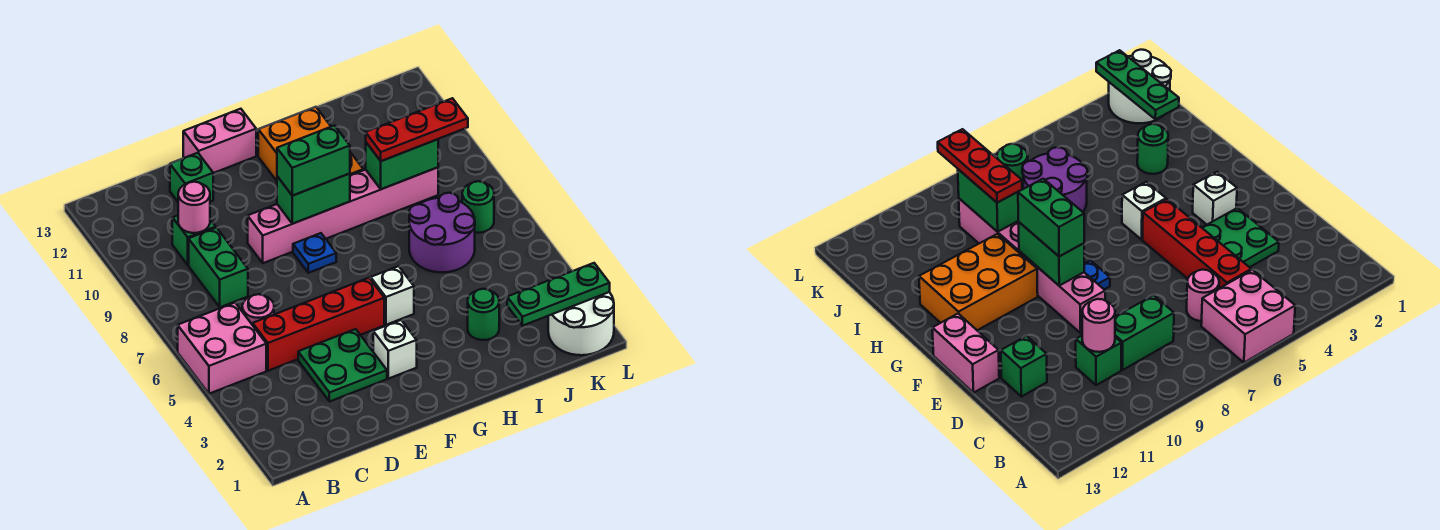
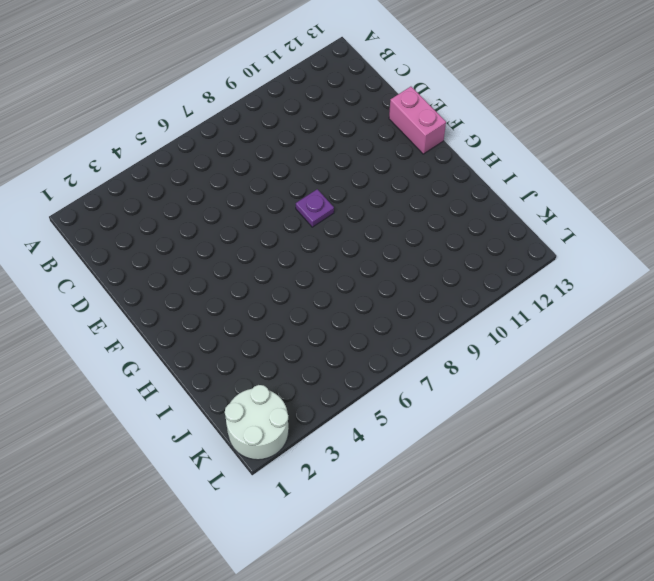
purple plate F8 level 1 -> blue plate F8 level 1
none -> pink brick A5:B6 level 1
none -> red brick C5:F5 level 1
none -> pink round brick C6 level 1

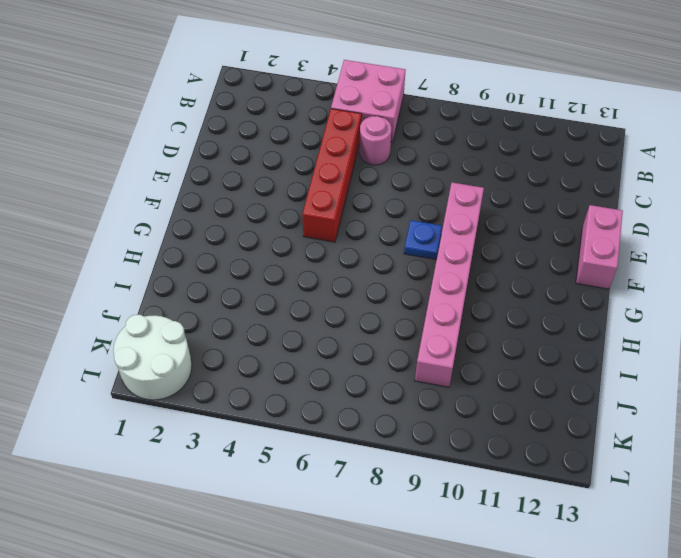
none -> green brick C8:C9 level 1
none -> green brick C10 level 1
none -> green plate D3:E4 level 1

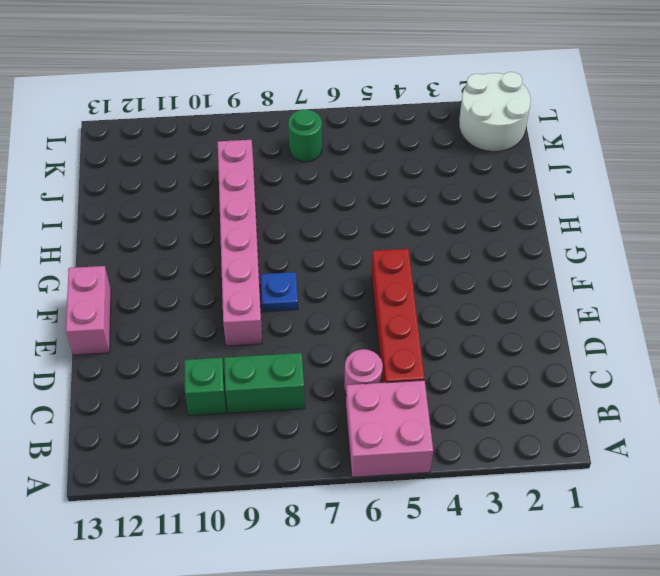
none -> green plate D3:E4 level 1
none -> green brick D12 level 1
none -> white brick F3 level 1

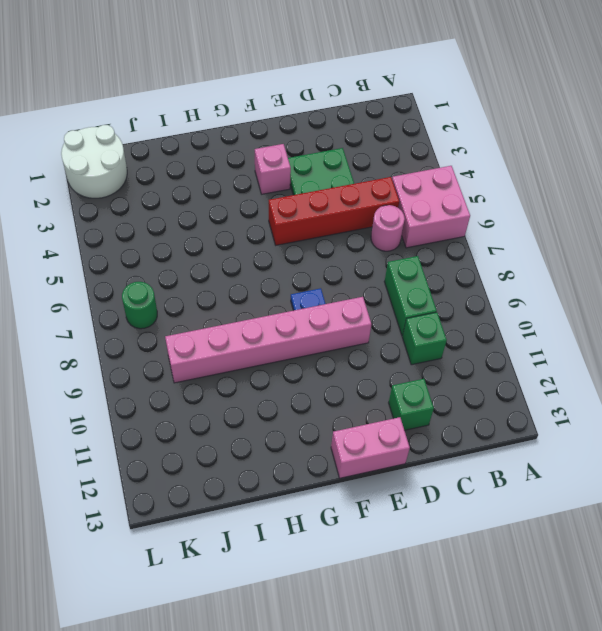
pink brick F3 level 1 -> white brick F3 level 1
none -> white brick G5 level 1
none -> orange brick G10:H12 level 1
none -> green round brick I3 level 1

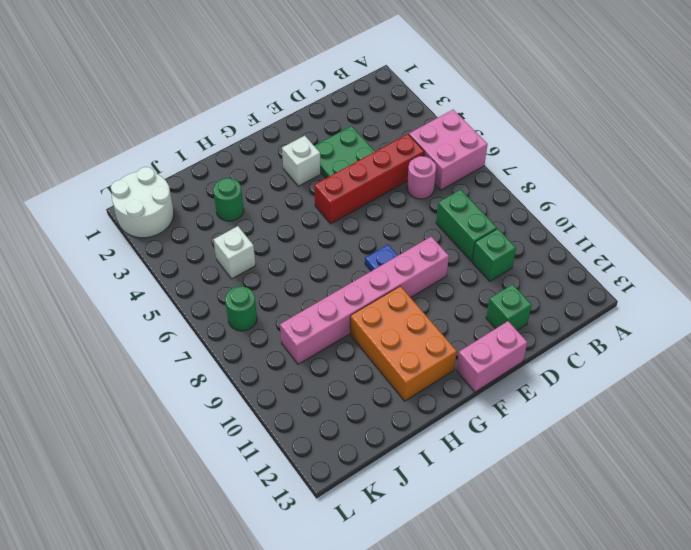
white brick J5 level 1 -> white brick G5 level 1
none -> purple round brick I6:J7 level 1
none -> pink round brick C10 level 2
none -> green brick F9:G9 level 2

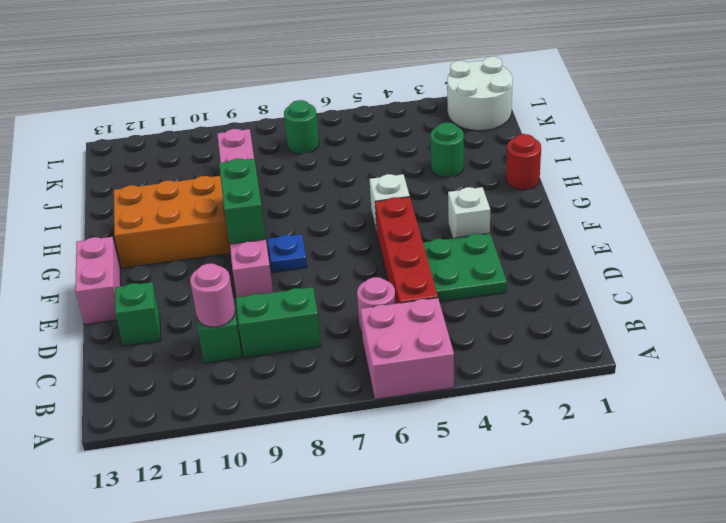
red round brick H1 level 1 -> none
none -> purple round brick I6:J7 level 1
none -> green brick I9:J9 level 2
none -> green plate J2:L2 level 2

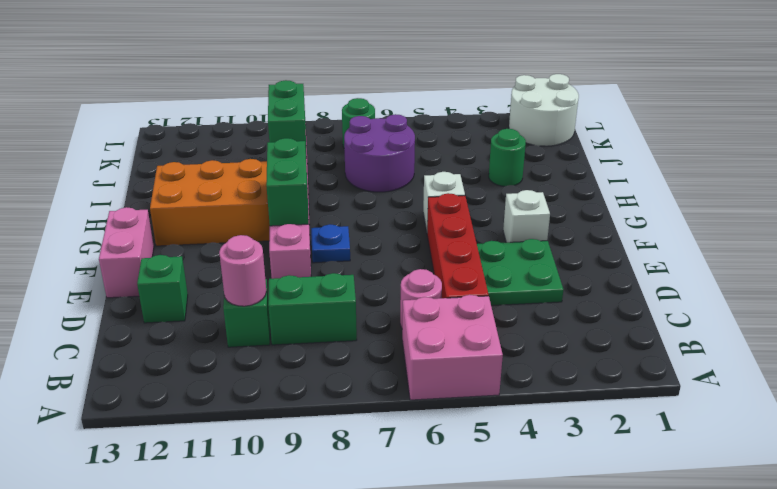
none -> green plate J2:L2 level 2
none -> green brick F9:G9 level 3
none -> red plate I9:K9 level 3

